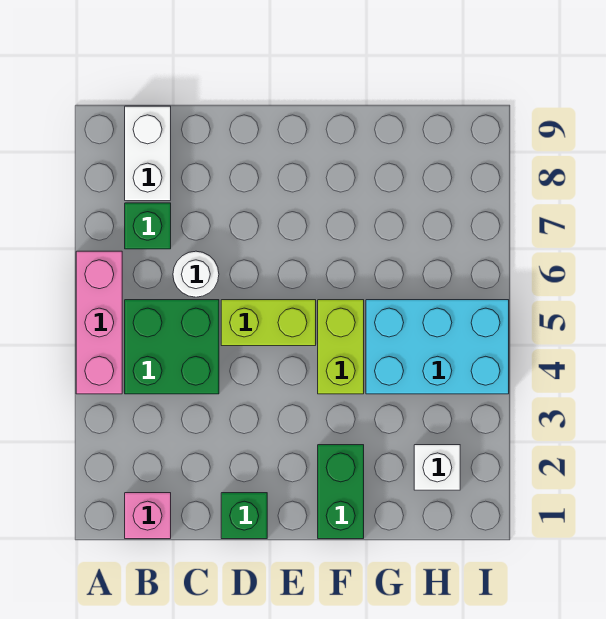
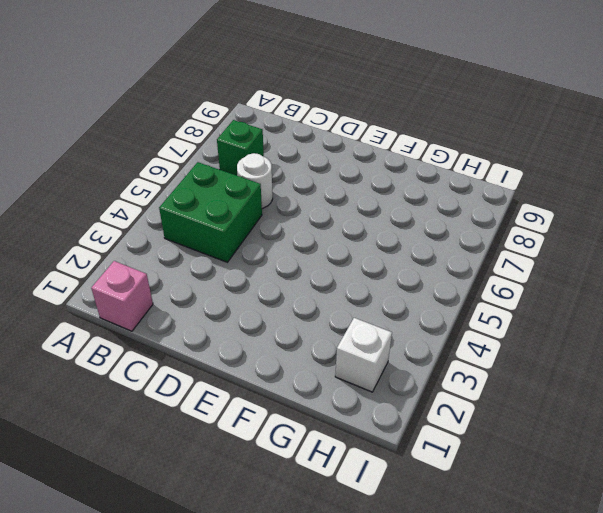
none -> pink brick A4:A6 level 1
none -> white brick B8:B9 level 1
none -> green brick D1 level 1

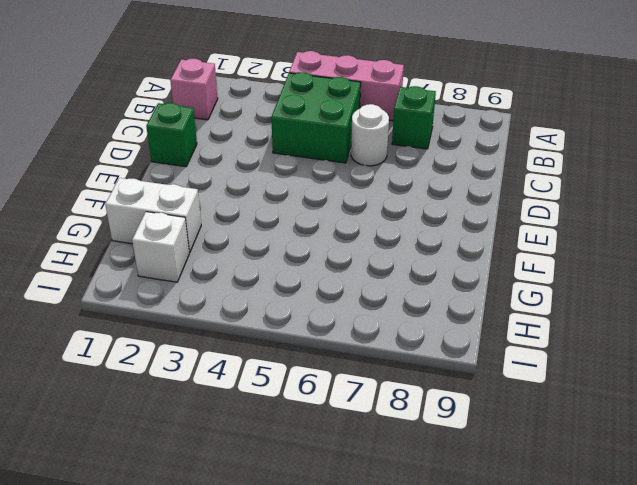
white brick G1:G2 level 1 -> white brick B8:B9 level 1
none -> lime brick D5:E5 level 1
none -> green brick F1:F2 level 1
none -> lime brick F4:F5 level 1

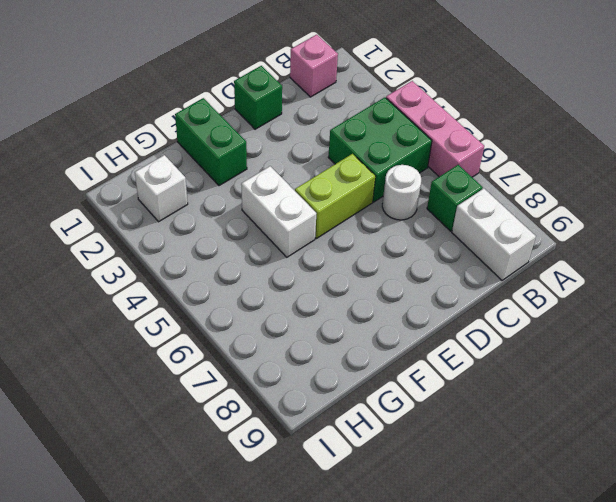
white brick F4:F5 level 1 -> lime brick F4:F5 level 1
none -> cyan brick G4:I5 level 1

